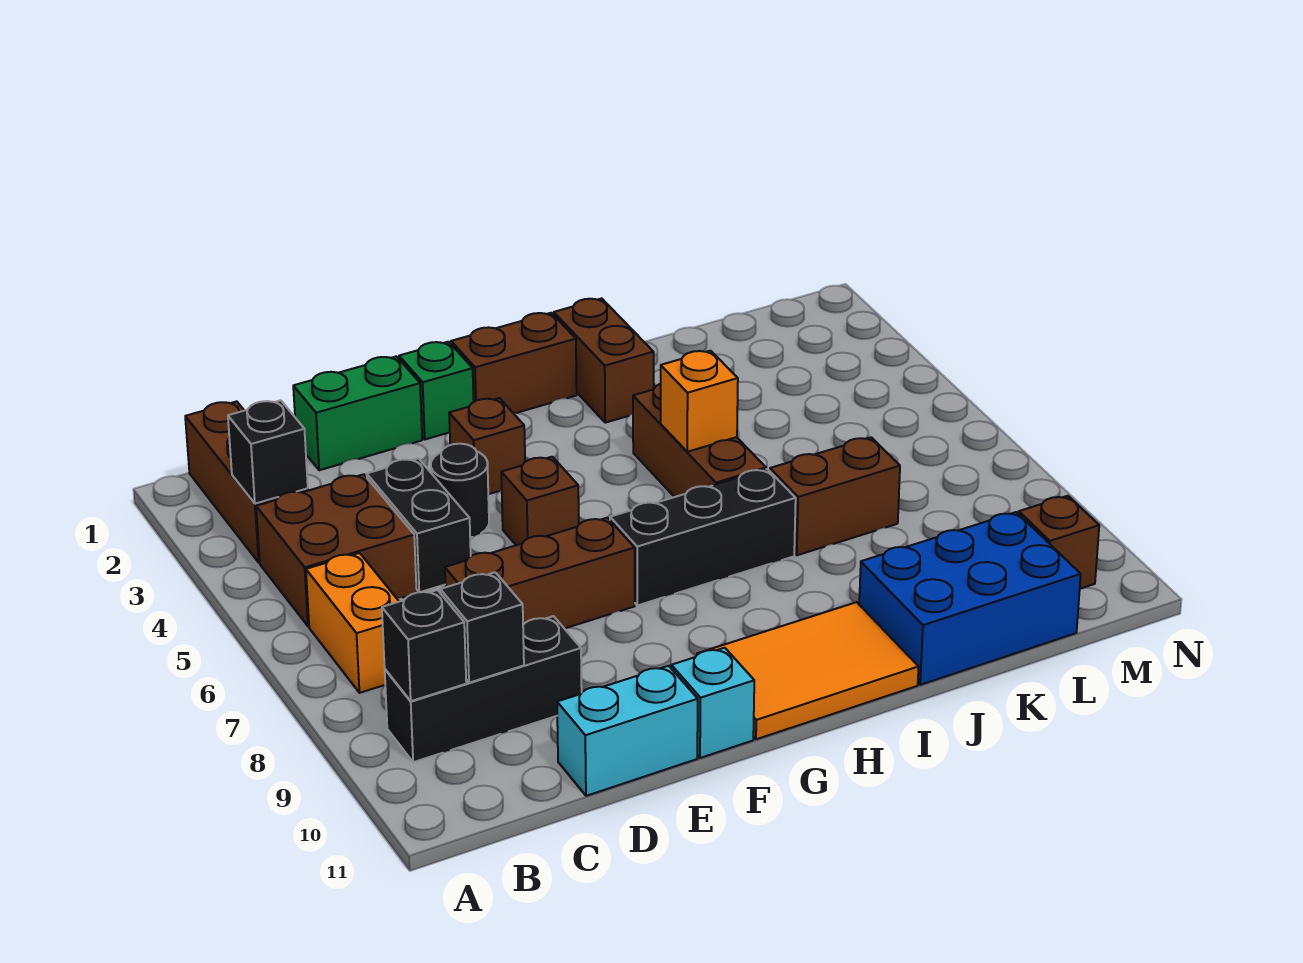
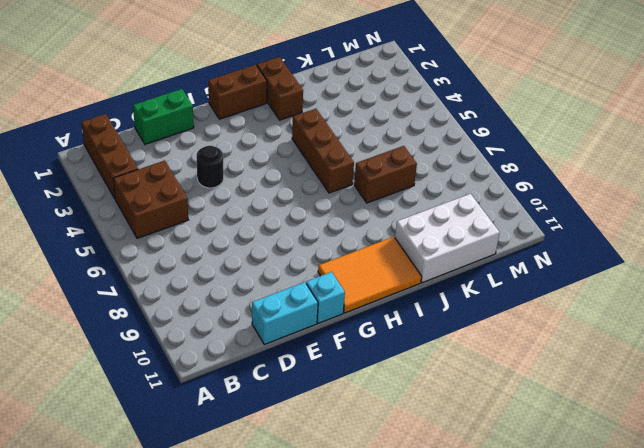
white brick J10:L11 level 1 -> blue brick J10:L11 level 1
none -> orange brick B6:B7 level 1
none -> black brick B9:D9 level 1
none -> black brick D4:D5 level 1

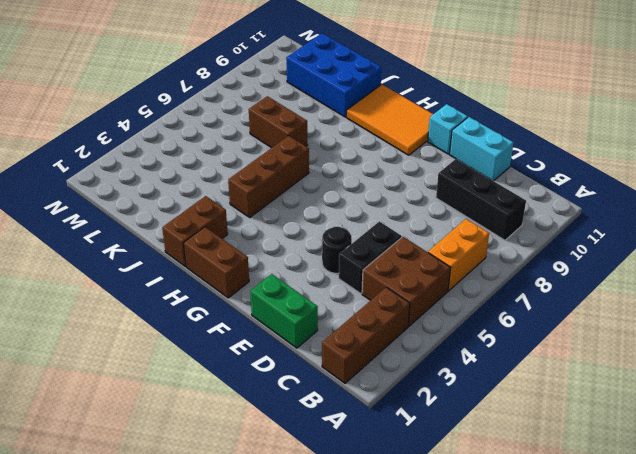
none -> brown brick D7:F7 level 1
none -> green brick F1 level 1
none -> brown brick F3 level 1

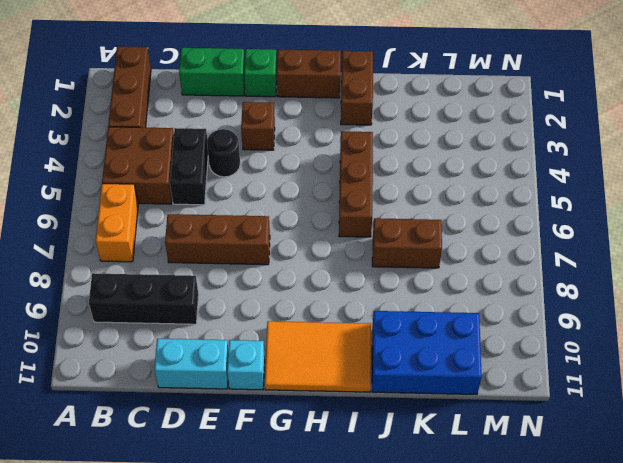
none -> brown brick F5 level 1
none -> black brick G7:I7 level 1
none -> brown brick M10 level 1

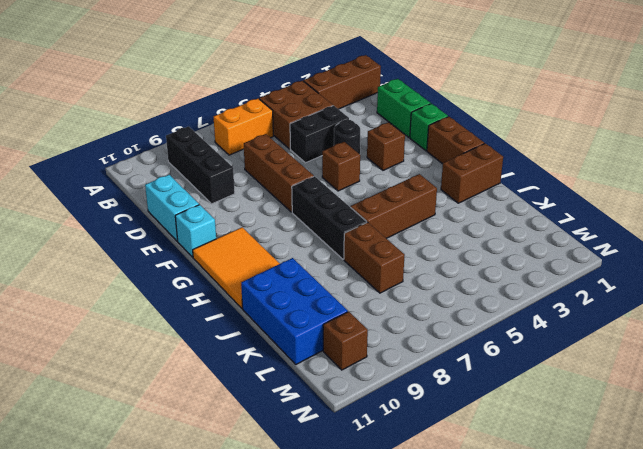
none -> black brick B3 level 2
none -> black brick B9 level 2
none -> black brick C9 level 2

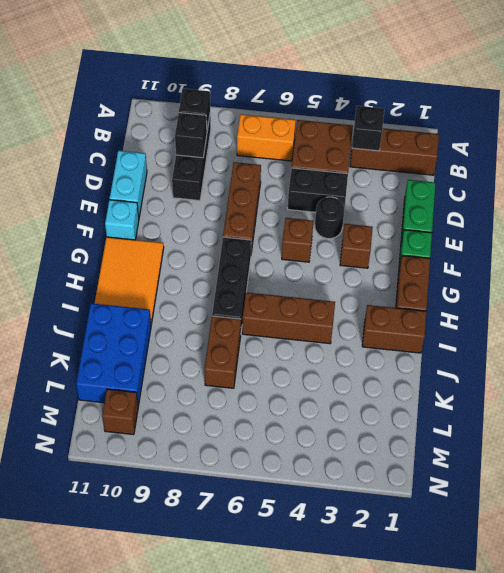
none -> orange brick I5 level 2

